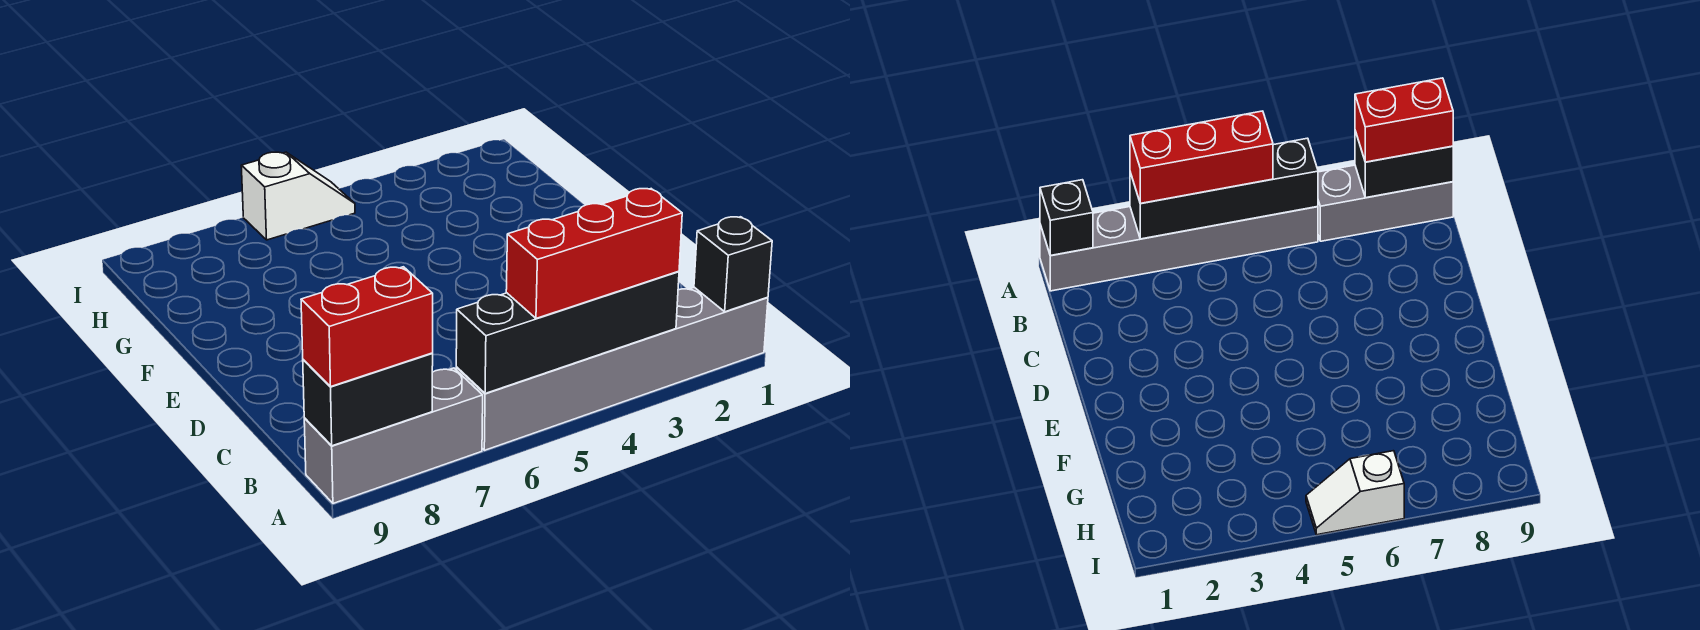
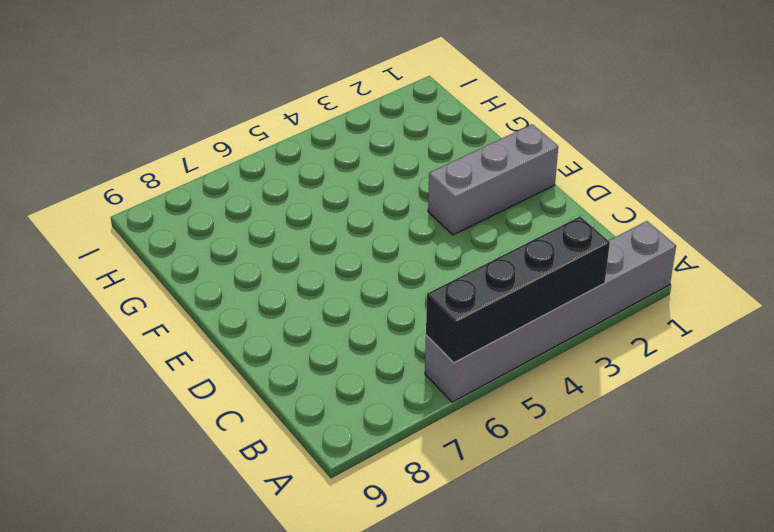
grey brick E1:E3 level 1 -> grey brick A7:A9 level 1
none -> white slope I5:I6 level 1 top 6
none -> black brick A1 level 2

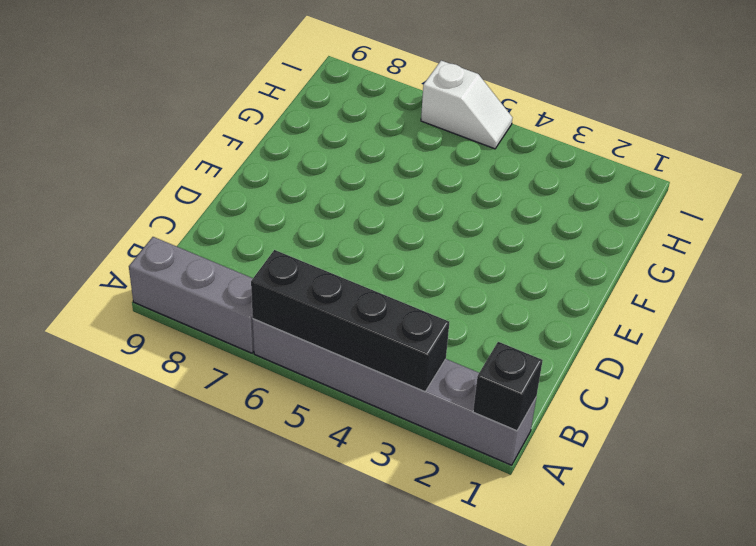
none -> black brick A8:A9 level 2
none -> red brick A3:A5 level 3

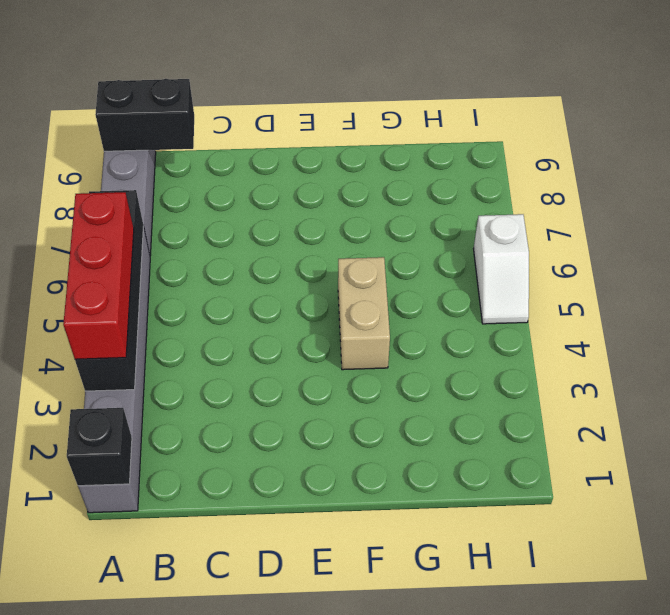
black brick A9:B9 level 2 -> black brick A8:A9 level 2
tan brick F4:F5 level 1 -> none
none -> red brick A8:A9 level 3

